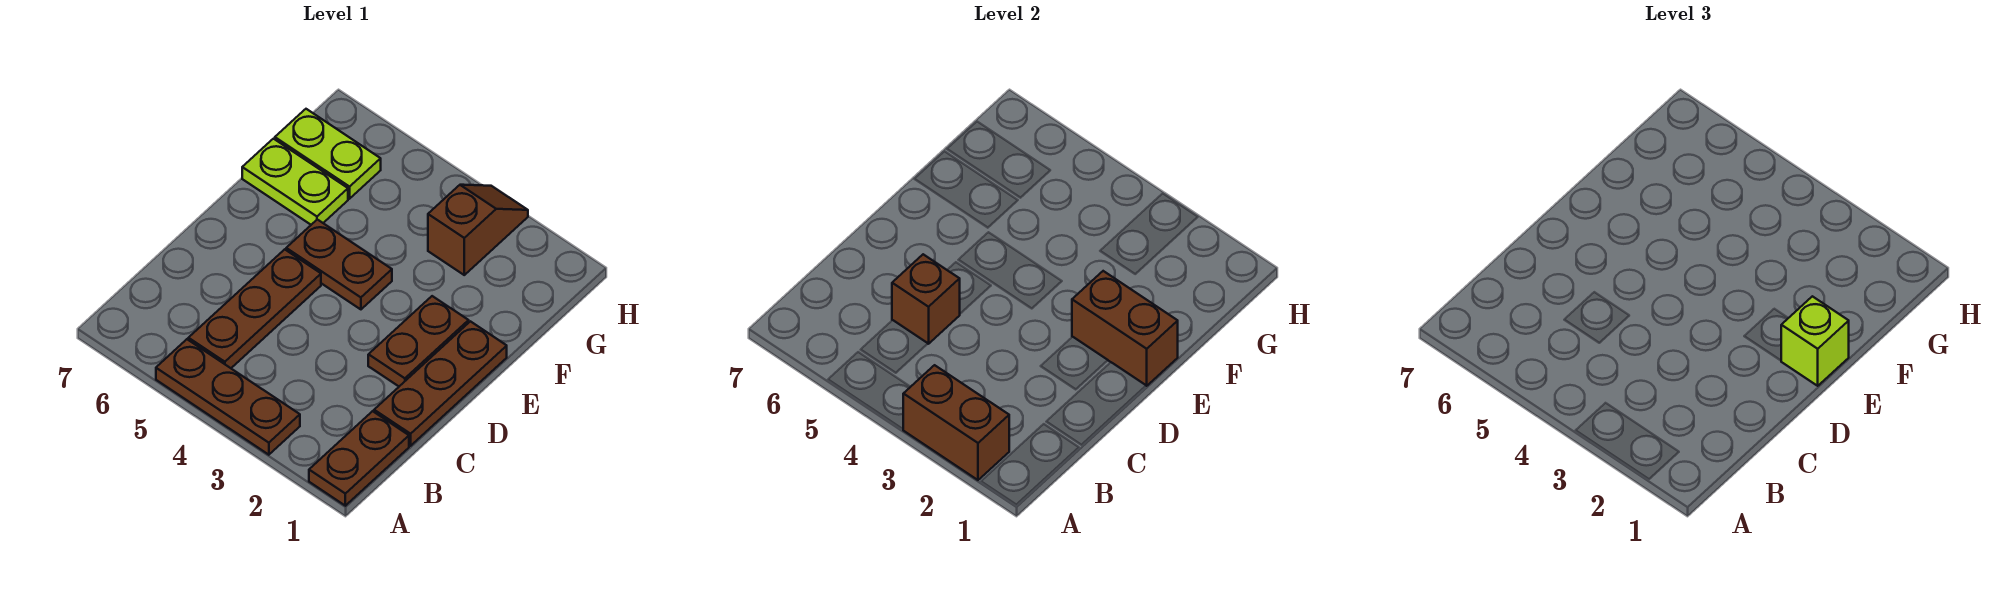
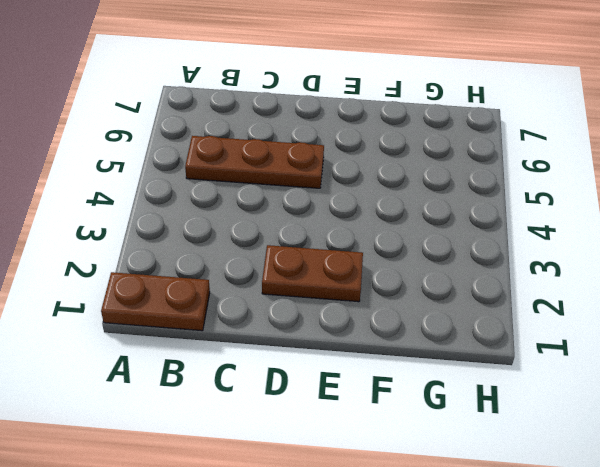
none -> brown plate A3:A5 level 1
none -> brown plate C1:E1 level 1
none -> brown plate E4:E5 level 1

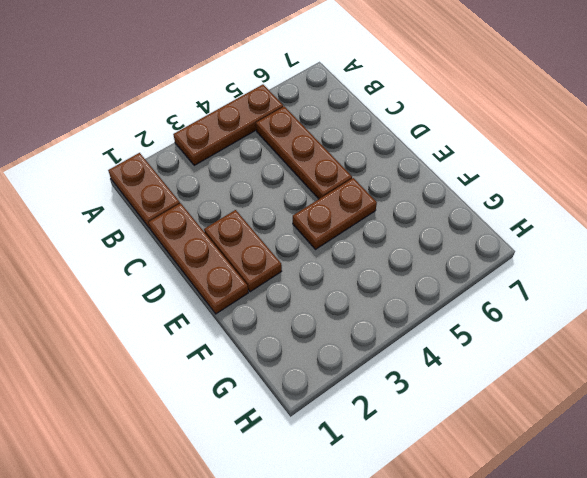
none -> lime plate F6:F7 level 1
none -> brown slope G3:H3 level 1 top G
none -> lime plate G6:G7 level 1

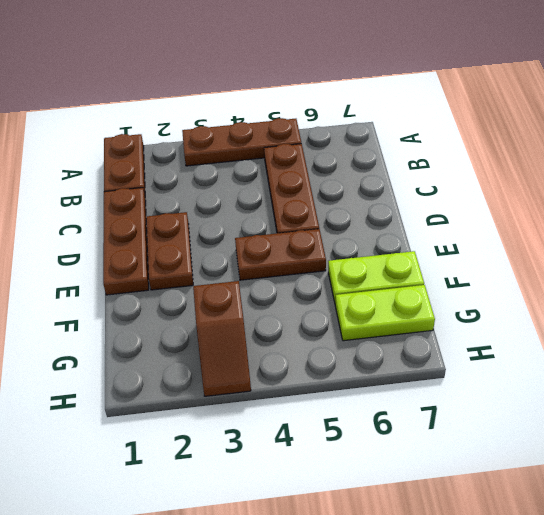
none -> brown brick A2:A3 level 2
none -> brown brick C5 level 2
none -> brown brick E1:E2 level 2

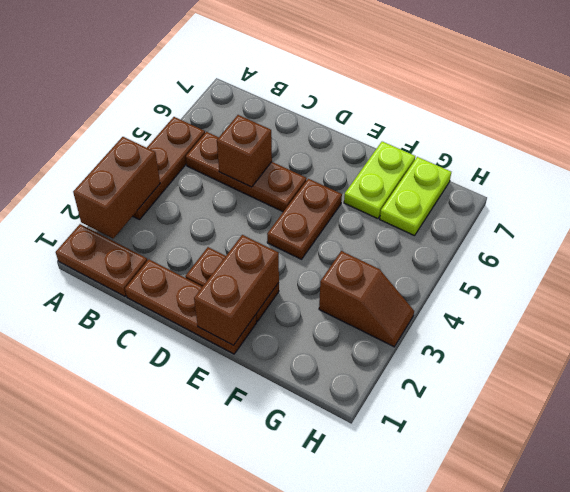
none -> lime brick E1 level 3

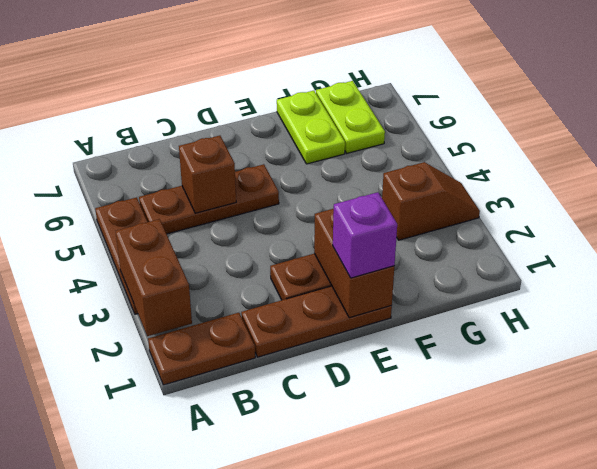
purple brick E1 level 3 -> lime brick E1 level 3
none -> brown plate E4:E5 level 1

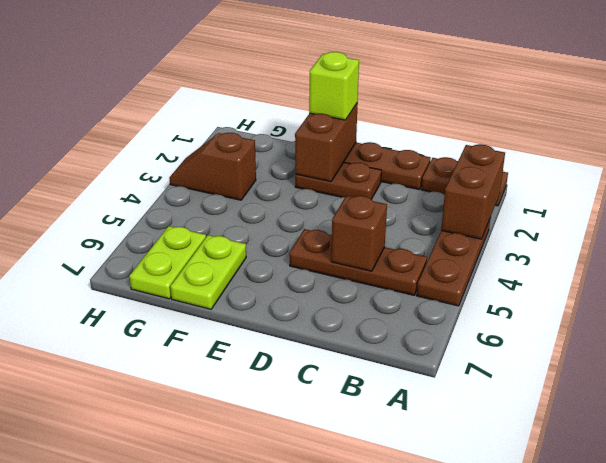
none -> brown plate E4:E5 level 1

